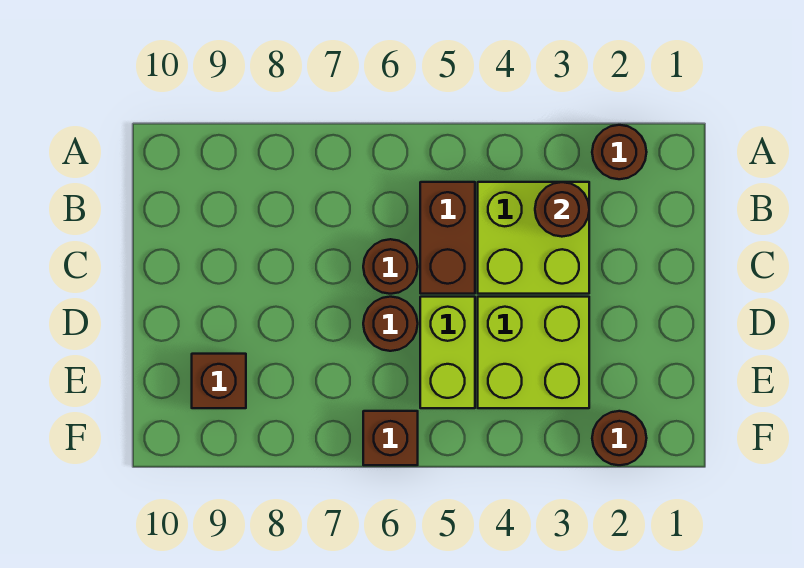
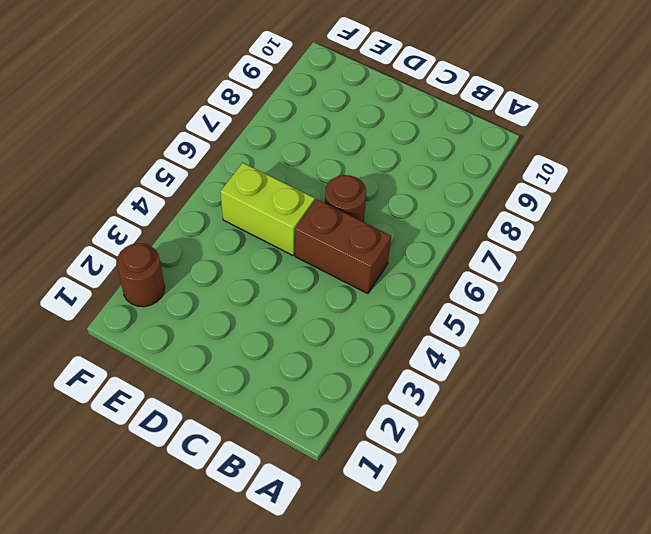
none -> brown round brick A2 level 1
none -> lime brick B3:C4 level 1

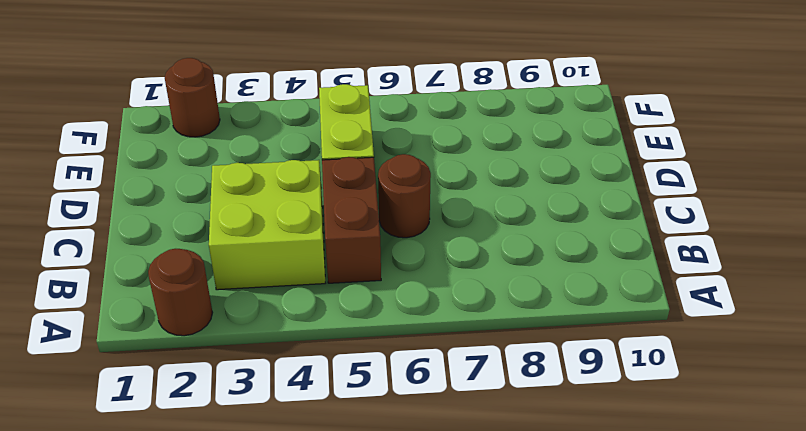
none -> lime brick D3:E4 level 1
none -> brown round brick D6 level 1

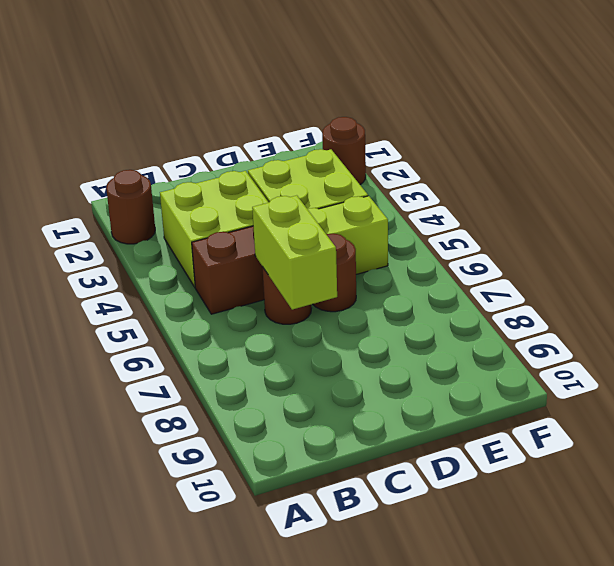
lime brick C6:C7 level 2 -> none
none -> brown brick E9 level 1
none -> brown brick F6 level 1

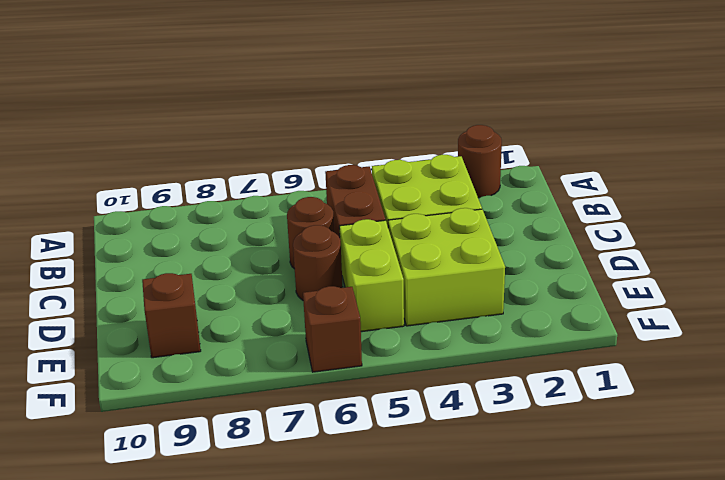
none -> brown round brick F2 level 1
none -> brown round brick B3 level 2

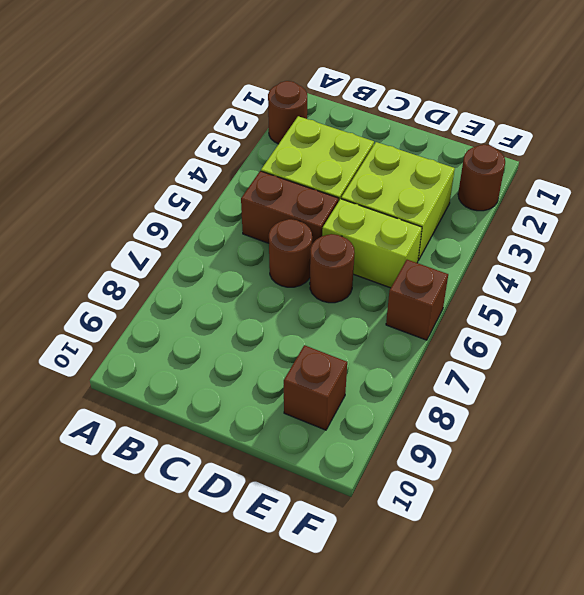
none -> brown round brick B3 level 2

